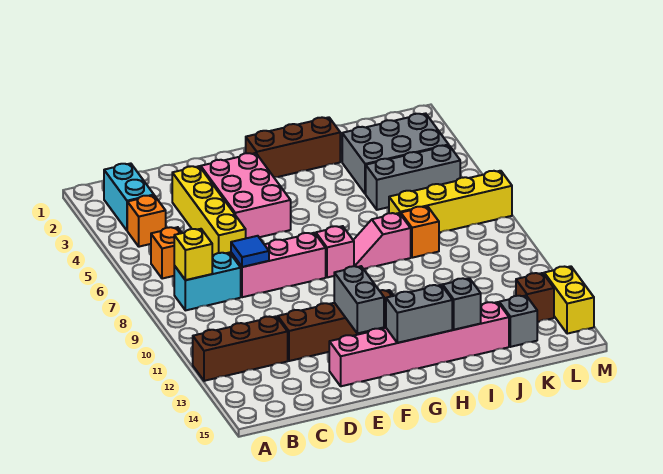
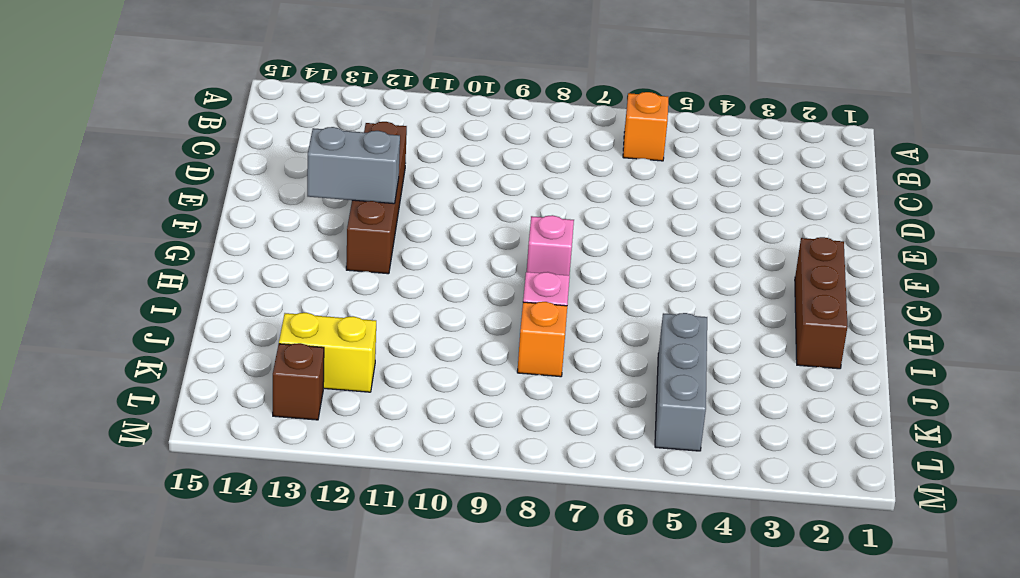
yellow brick K12:K13 level 1 -> yellow brick M13:M14 level 1
none -> brown brick A12:C12 level 1
none -> cyan brick B2:B3 level 1
none -> orange brick B4 level 1

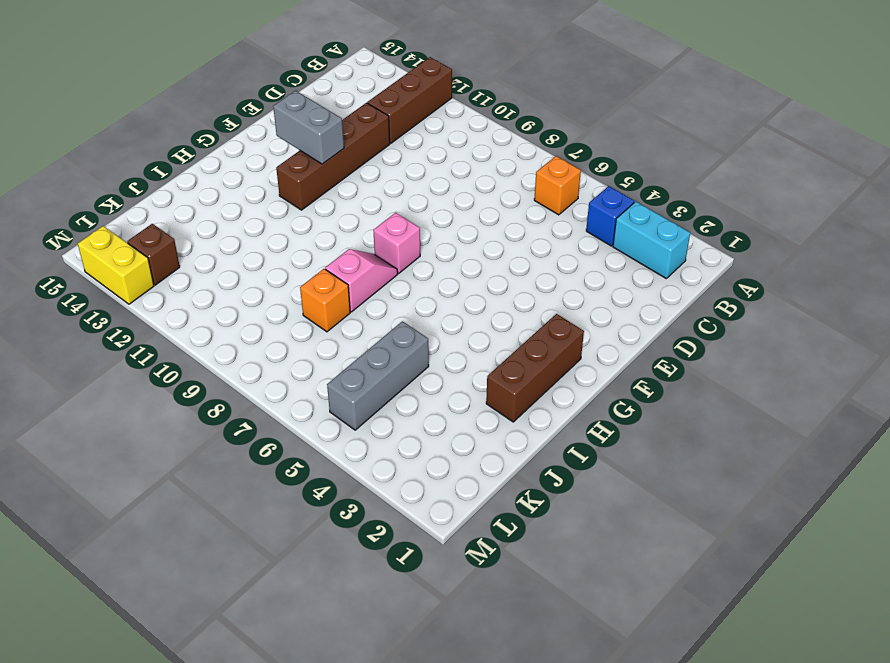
blue brick B4 level 1 -> orange brick B4 level 1
none -> cyan brick B8:C8 level 1
none -> yellow brick D3:D6 level 1
none -> pink brick D8:F8 level 1

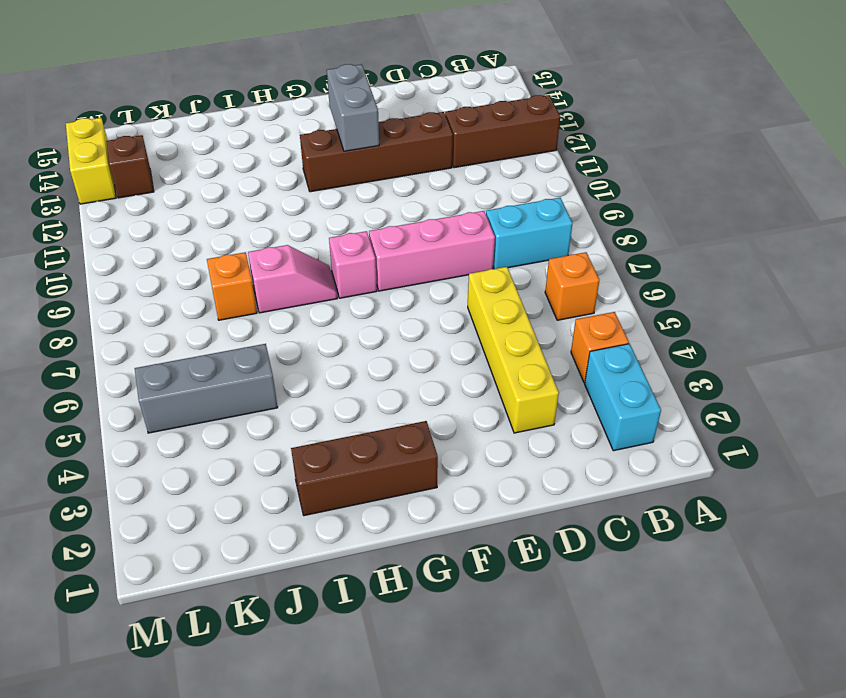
none -> pink brick E3:F5 level 1
none -> pink brick E14:J14 level 1
none -> grey brick J3:L4 level 1

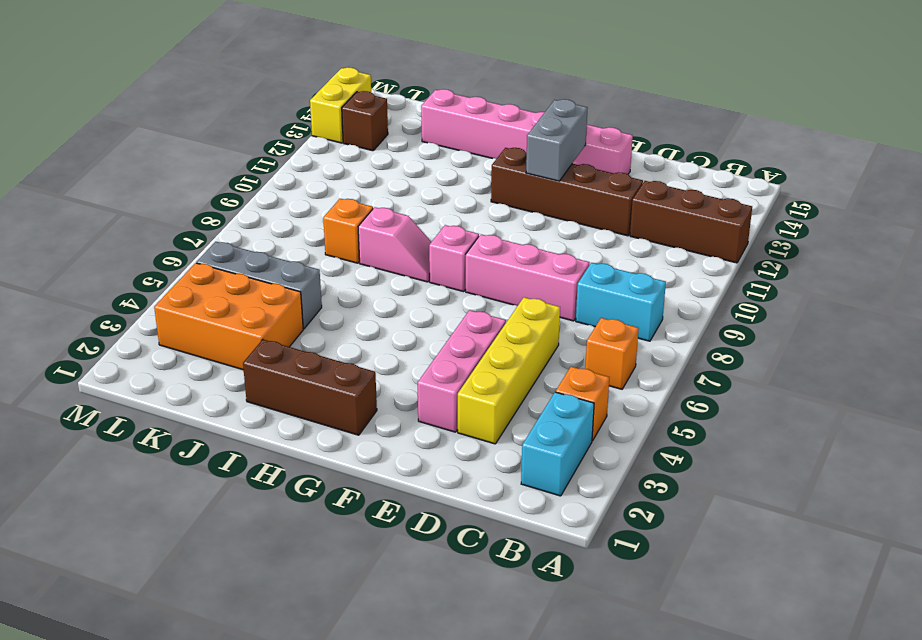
pink brick E3:E5 level 1 -> pink brick E3:F5 level 1
orange brick J3:L4 level 1 -> grey brick J3:L4 level 1
none -> yellow brick J7:M7 level 1
none -> grey brick K14 level 1
none -> yellow brick B8 level 2

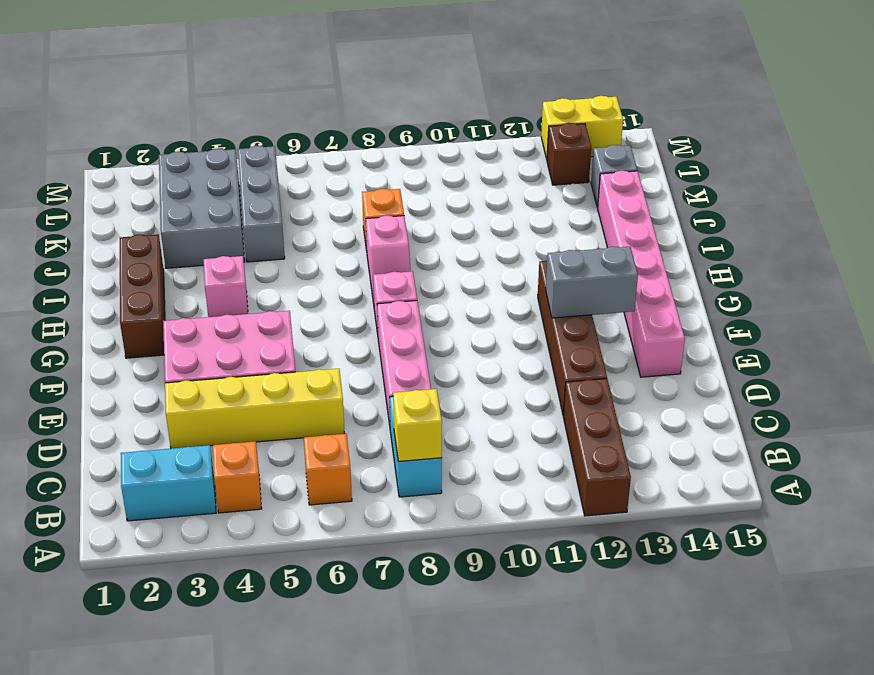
pink brick H4 level 1 -> none
none -> yellow brick J7:M7 level 1
none -> blue tile D8 level 2
none -> grey brick G14:H14 level 2

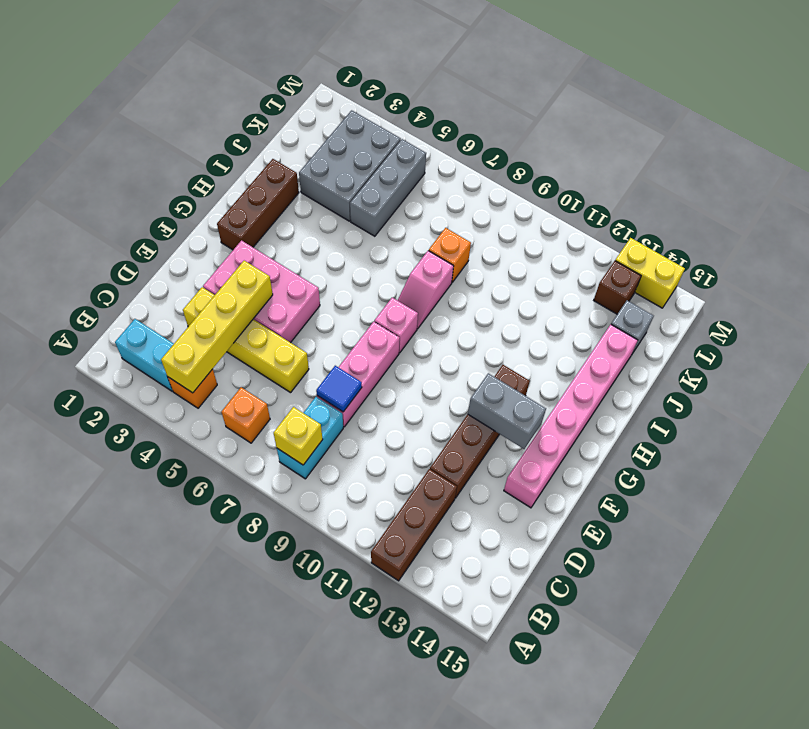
yellow brick B4:E4 level 2 -> yellow brick J7:M7 level 1
none -> grey brick G14:H14 level 2
none -> grey brick I14 level 2

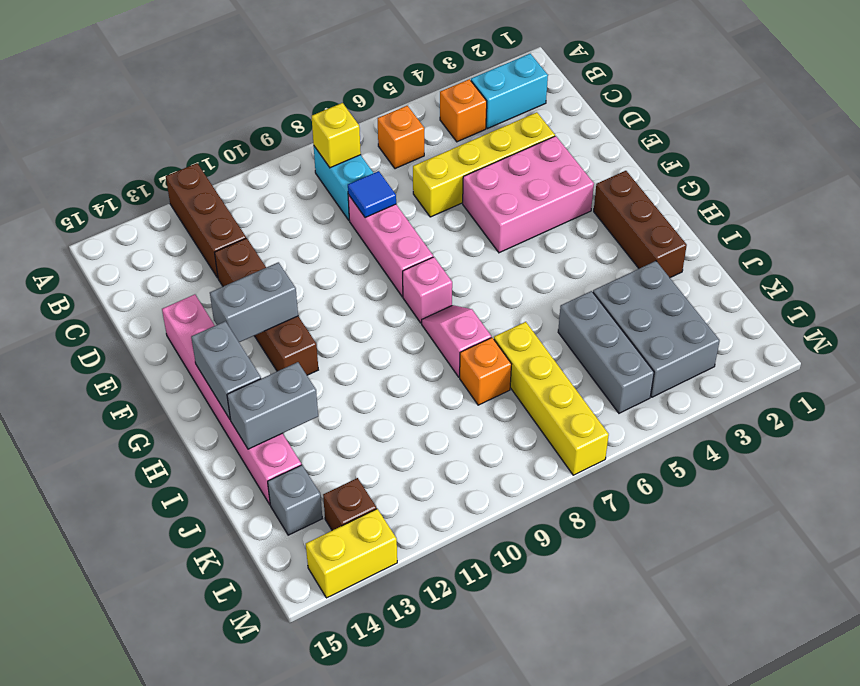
grey brick I13:I14 level 2 -> grey brick I14 level 2

